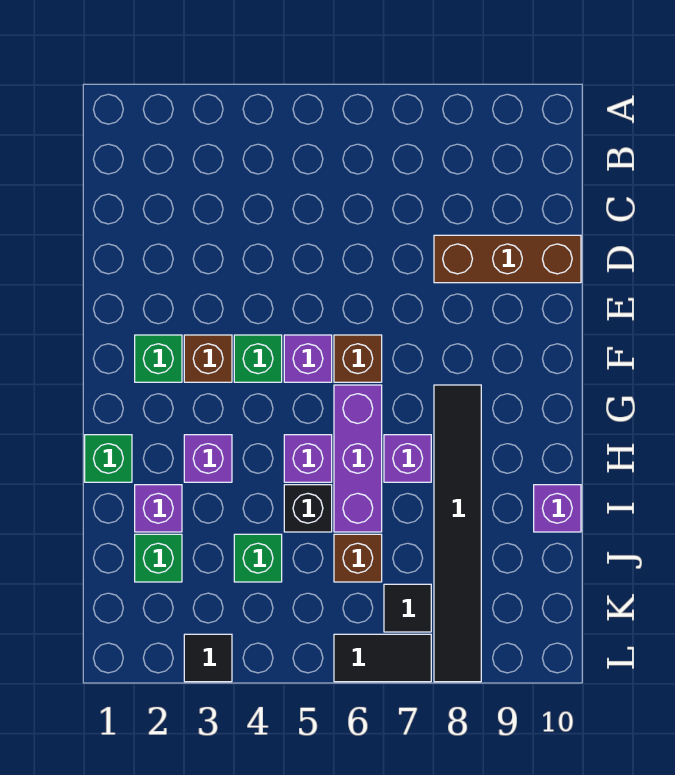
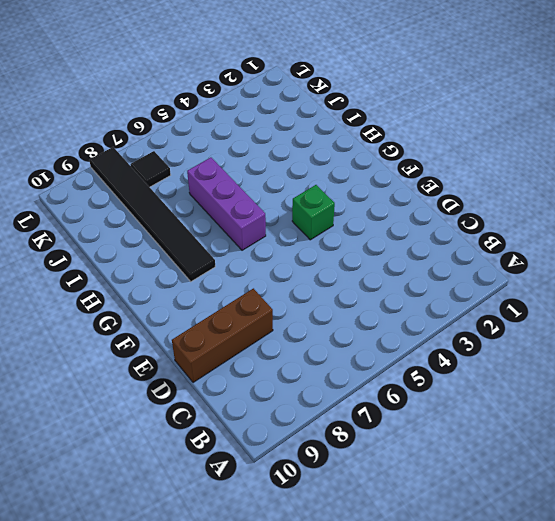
none -> green brick F2 level 1
none -> brown brick F3 level 1
none -> purple brick F5 level 1

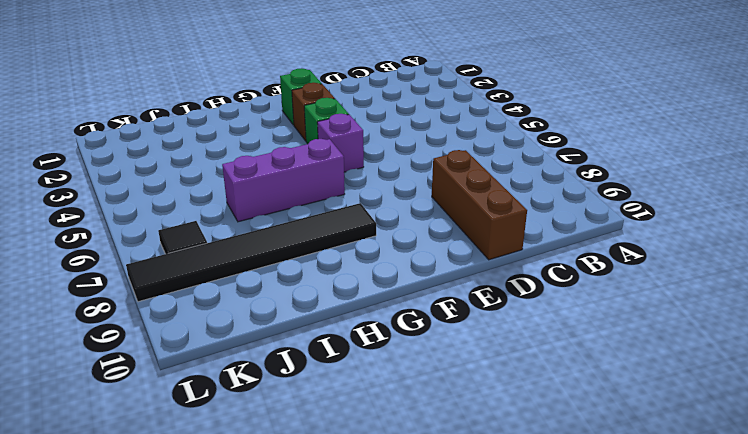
none -> brown brick F6 level 1
none -> green brick H1 level 1
none -> purple brick H3 level 1

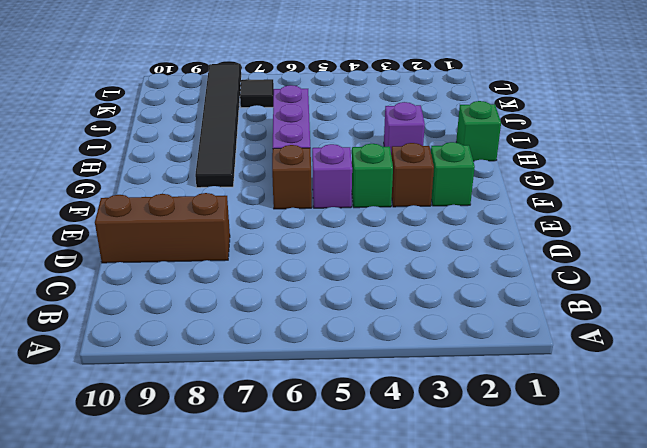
none -> purple brick H5 level 1
none -> purple brick H7 level 1
none -> purple brick I2 level 1

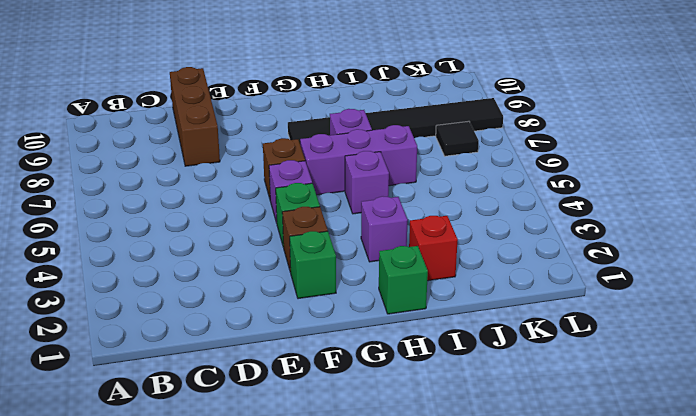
red brick I2 level 1 -> purple brick I2 level 1
none -> black brick I5 level 1
none -> purple brick I10 level 1
none -> green brick J2 level 1

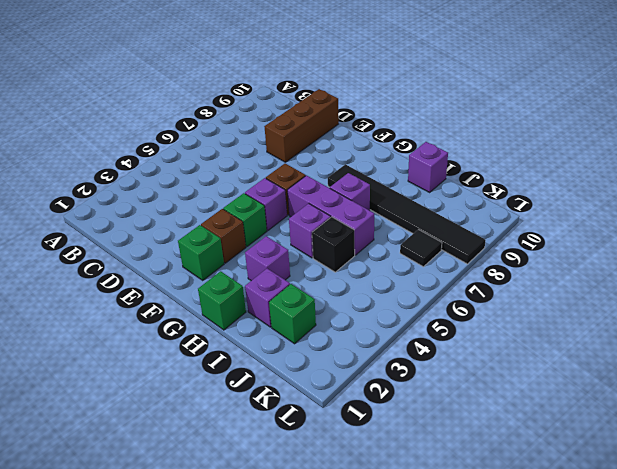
none -> green brick J4 level 1
none -> brown brick J6 level 1
none -> black tile L3 level 1

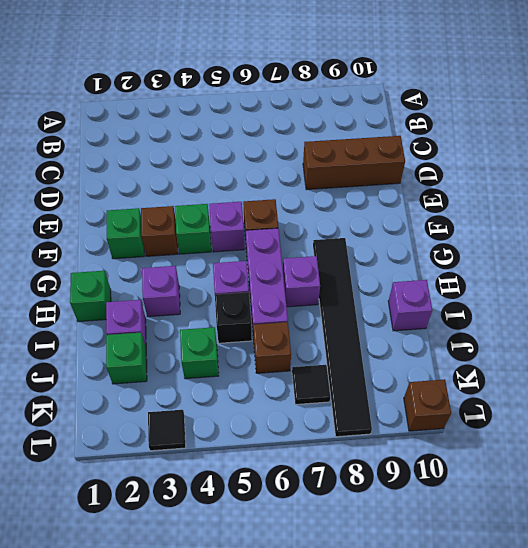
brown brick L10 level 1 -> none
none -> black tile L6:L7 level 1

